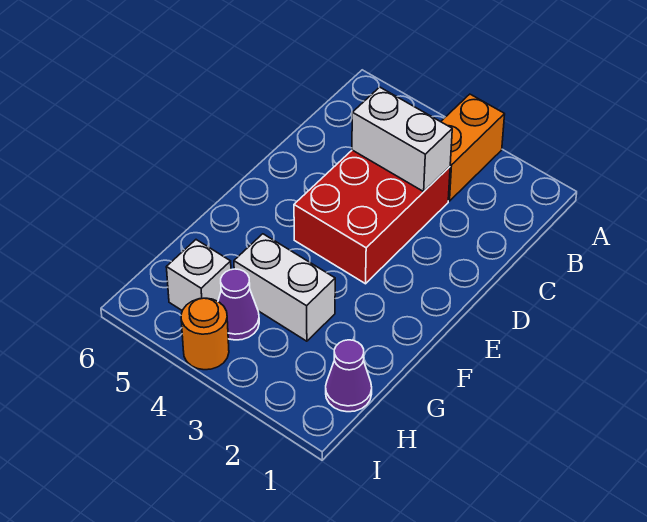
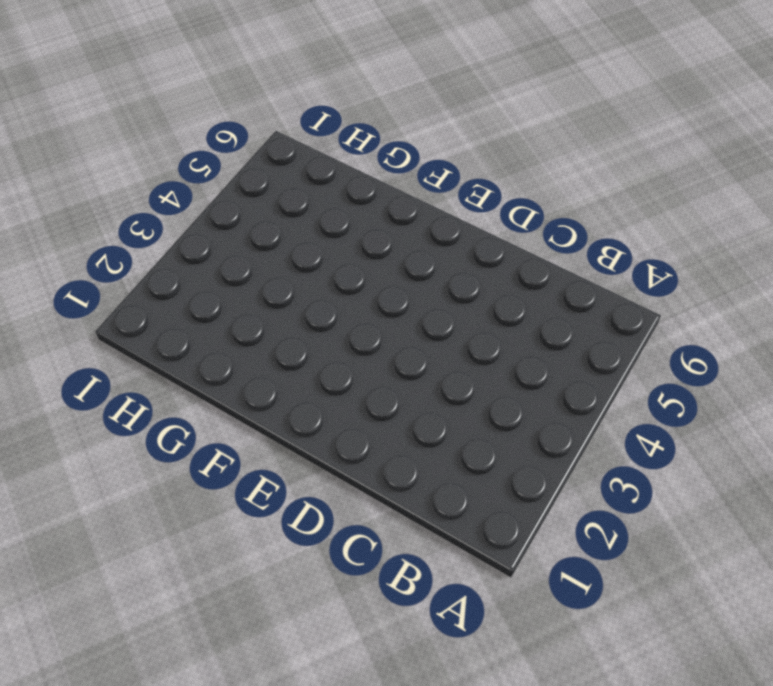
none -> orange brick A3:B3 level 1
none -> red brick C3:E4 level 1

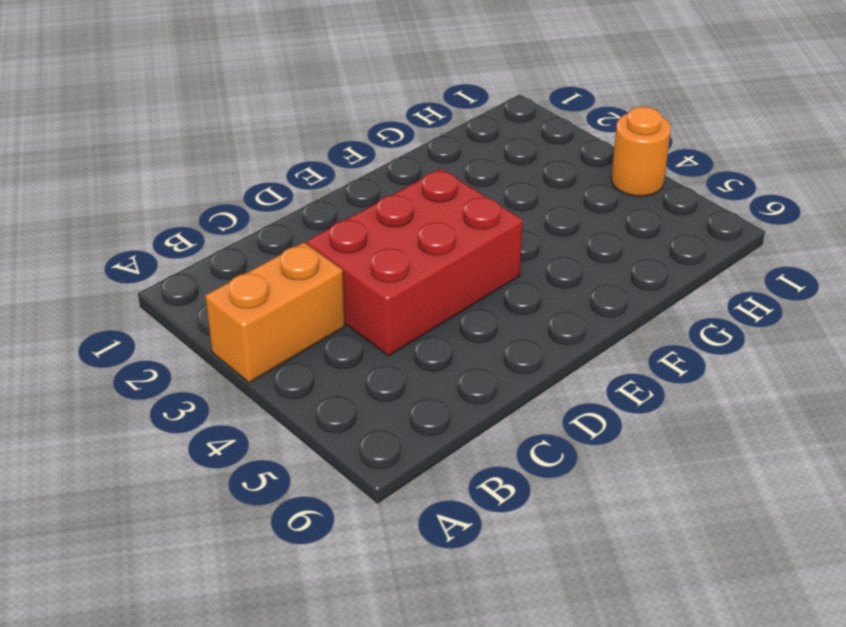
none -> white brick G3:G4 level 1
none -> purple cone H1 level 1

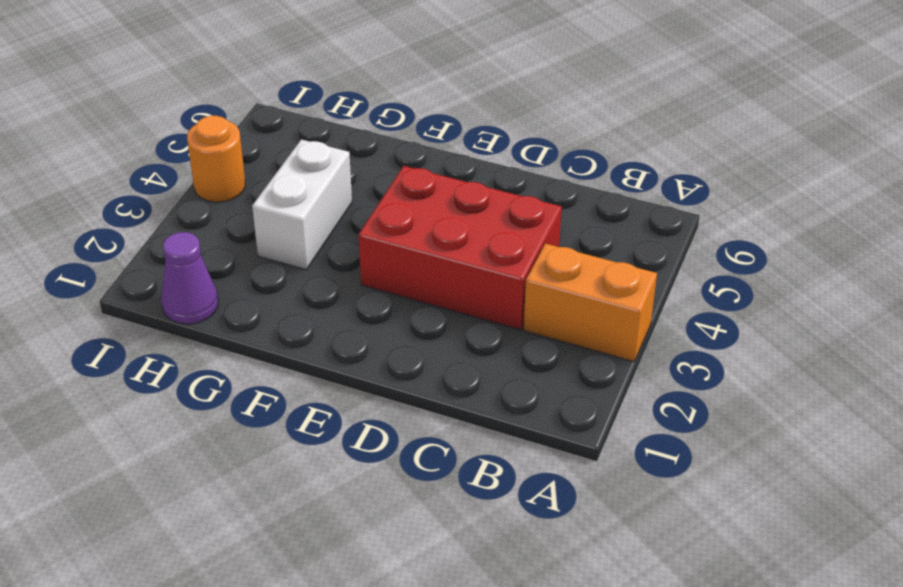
none -> purple cone H4 level 1
none -> white brick H5 level 1

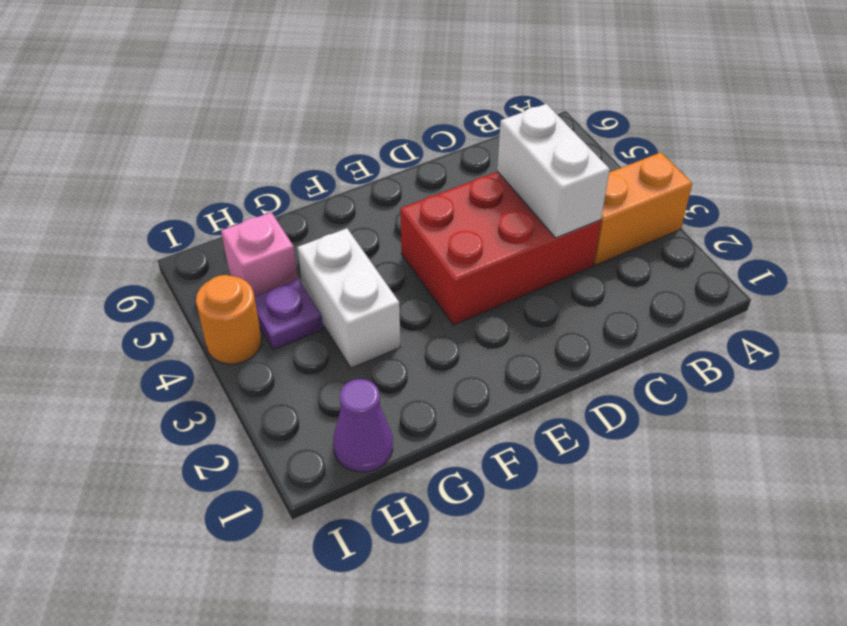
purple plate H4 level 1 -> purple cone H4 level 1
pink brick H5 level 1 -> white brick H5 level 1

